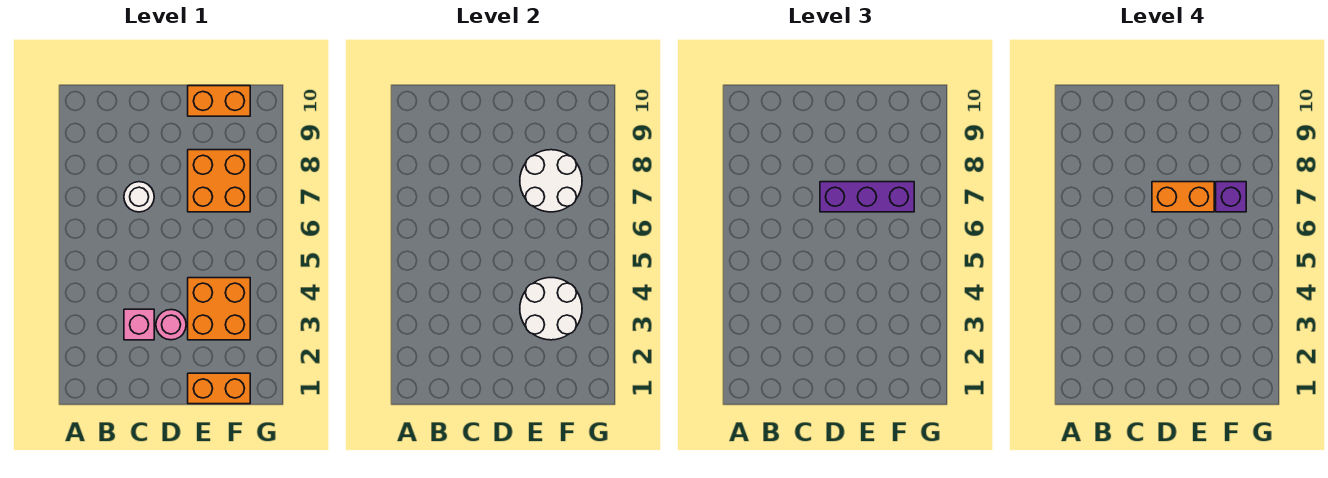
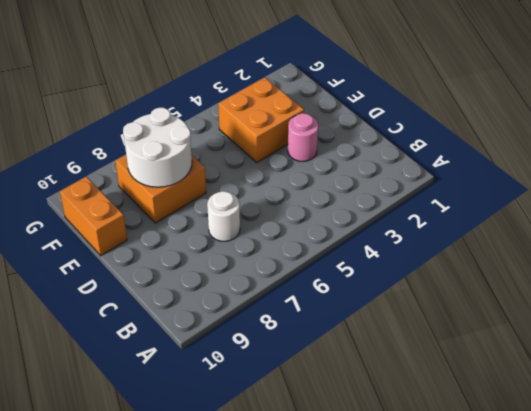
none -> pink brick C3 level 1
none -> orange brick E1:F1 level 1
none -> white round brick E3:F4 level 2

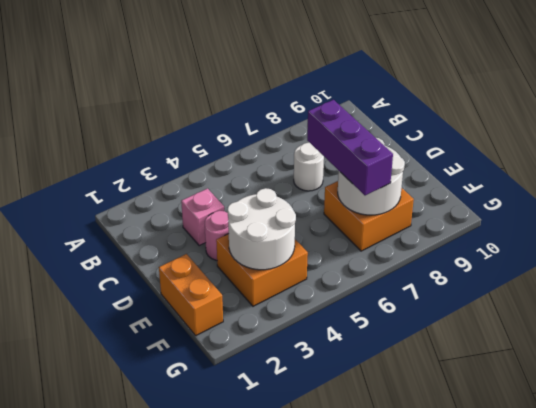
none -> orange brick E10:F10 level 1
none -> orange brick D7:E7 level 4
none -> purple brick F7 level 4

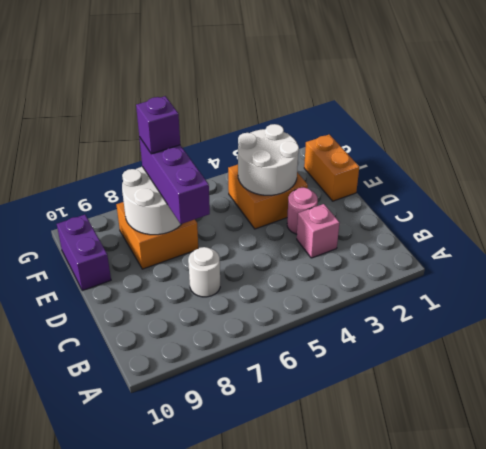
purple brick E10:F10 level 1 -> orange brick E10:F10 level 1
none -> orange brick D7:E7 level 4

